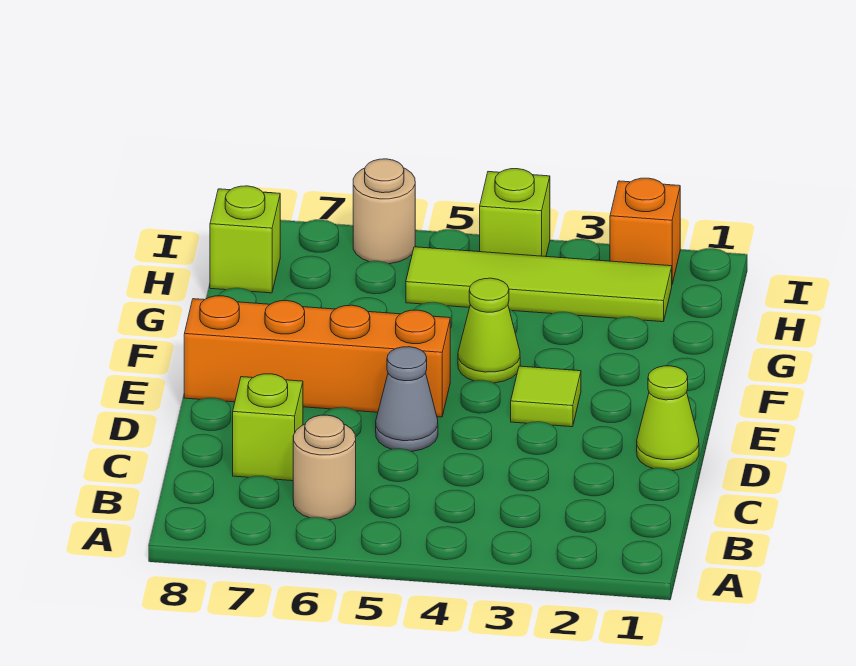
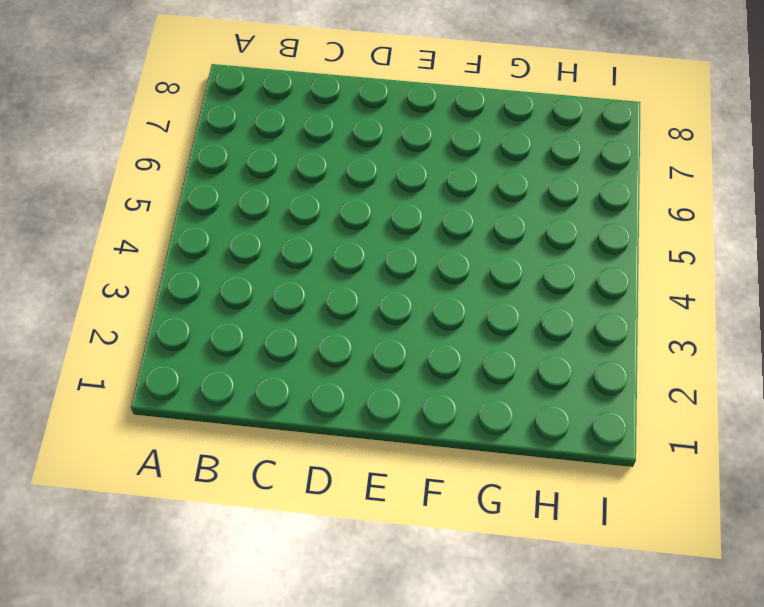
none -> tan round brick B6 level 1
none -> lime brick C7 level 1
none -> lime cone D1 level 1

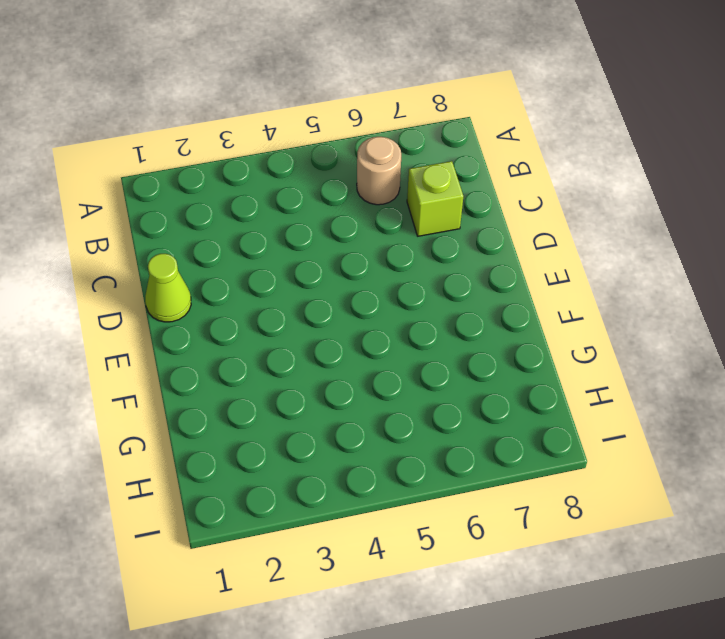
none -> grey cone D5 level 1
none -> lime tile E3 level 1
none -> orange brick E5:E8 level 1

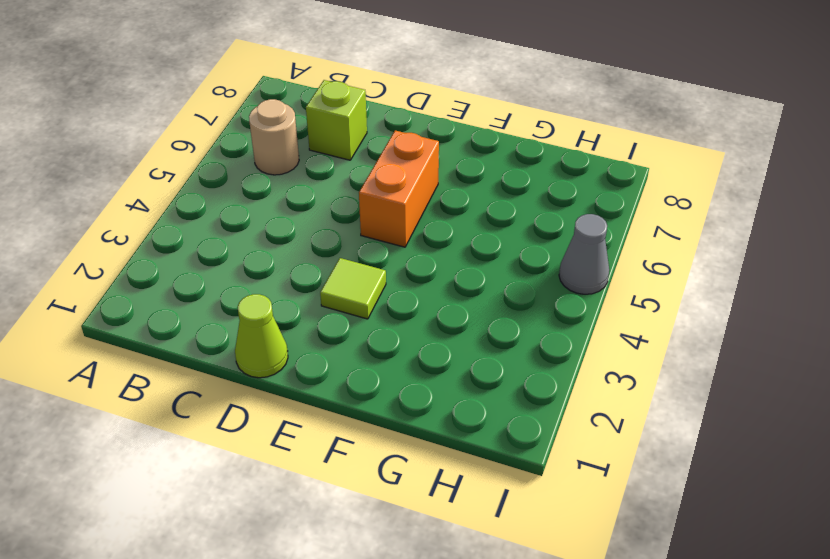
orange brick E5:E6 level 1 -> orange brick E5:E8 level 1
grey cone I5 level 1 -> grey cone D5 level 1
none -> lime cone F4 level 1
none -> lime tile H2:H5 level 1
none -> lime brick H8 level 1

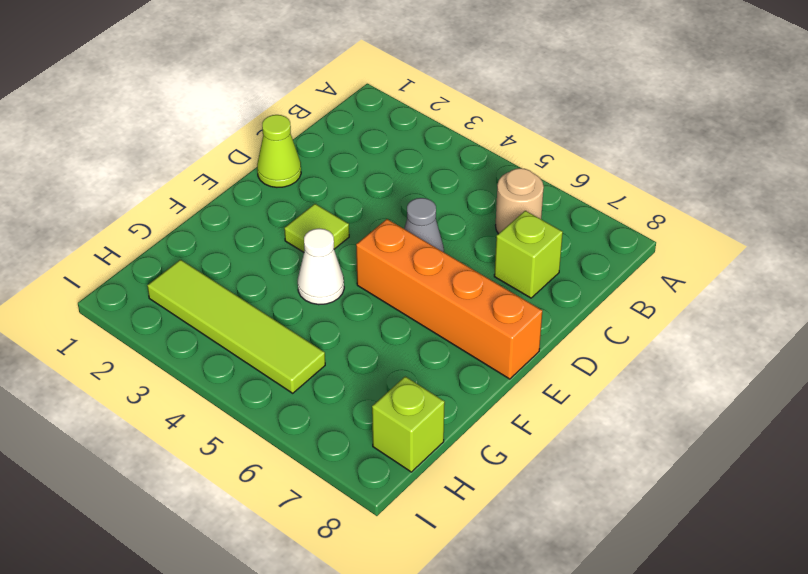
white cone F4 level 1 -> lime cone F4 level 1
none -> orange brick I2 level 1
none -> lime brick I4 level 1
none -> tan round brick I6 level 1

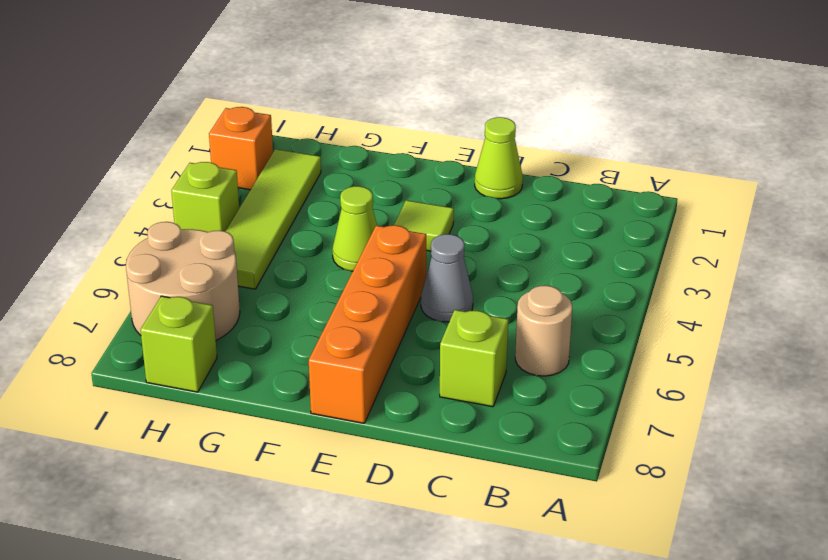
tan round brick H6:I7 level 1 -> tan round brick I6 level 1

